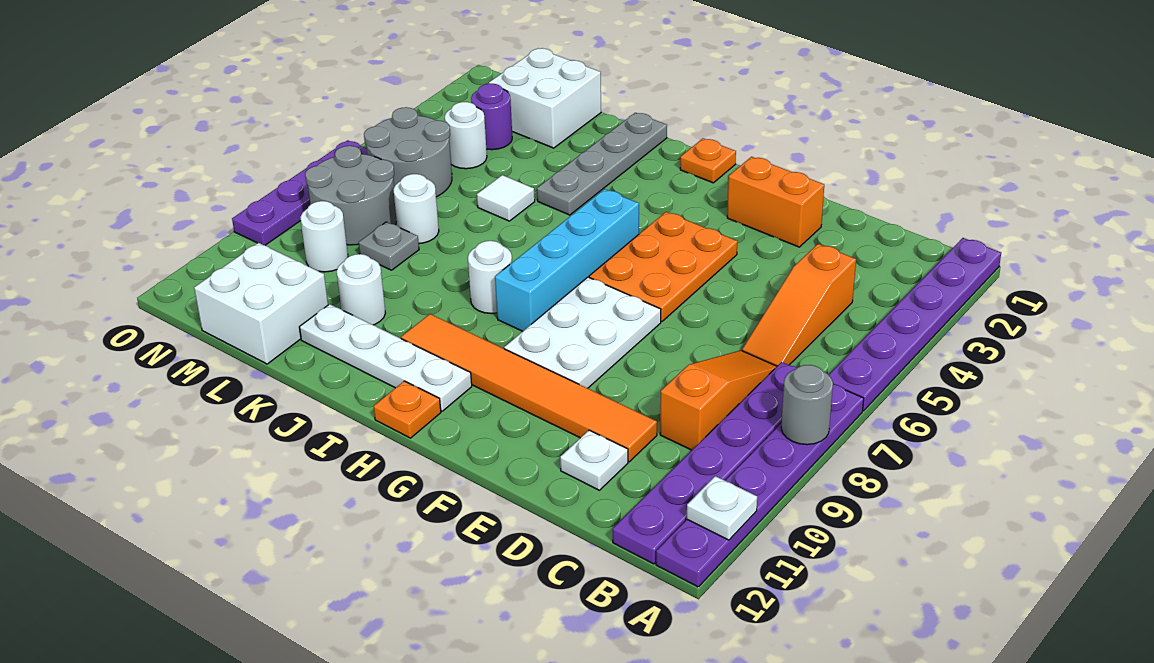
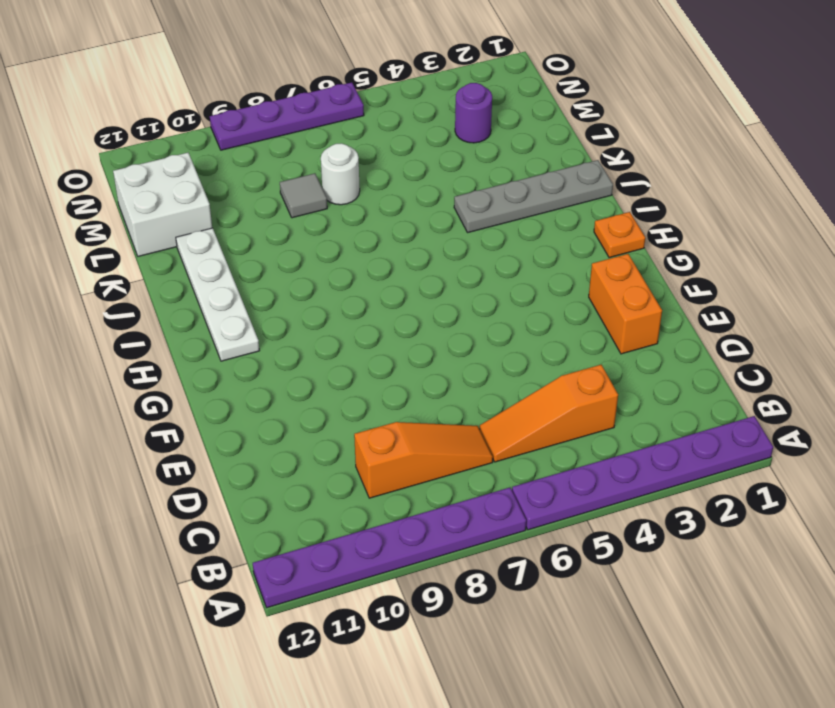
grey tile L8 level 1 -> grey plate L8 level 1
none -> purple plate B7:B12 level 1
none -> orange tile D10:I10 level 1
none -> white plate D11 level 1
none -> orange plate F4:G6 level 1

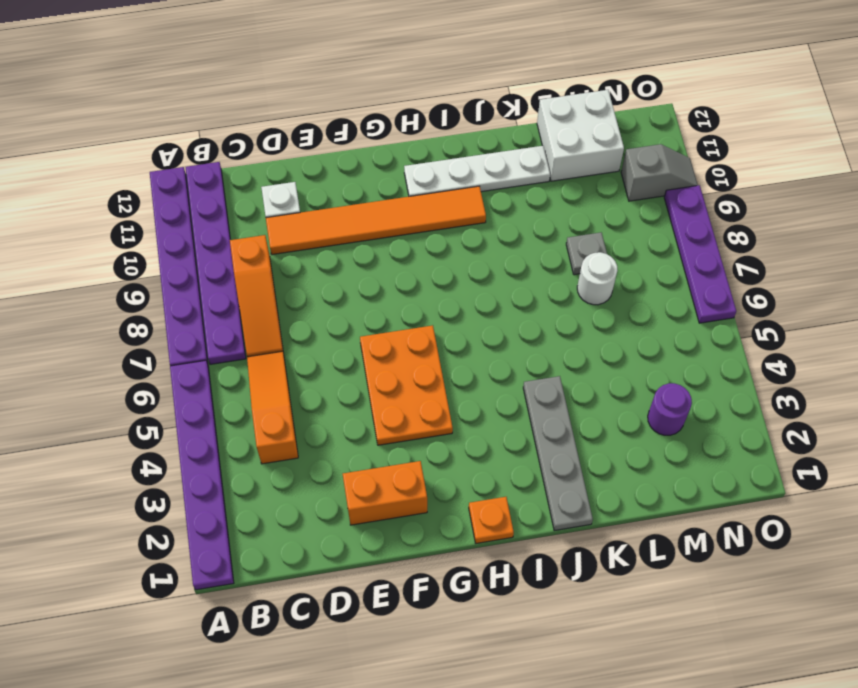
grey slope N10:O10 level 1 top N -> none
none -> white plate F7:G9 level 1
none -> cyan brick H5:H8 level 1
none -> orange plate H12 level 1
none -> white round brick I8 level 1

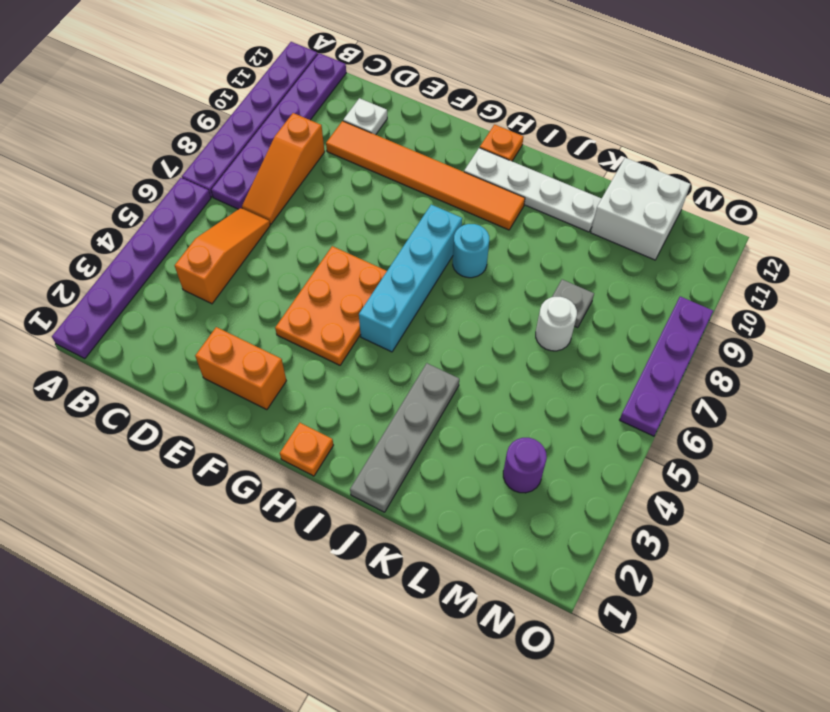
cyan round brick I8 level 1 -> white round brick I8 level 1
none -> white plate F7:G9 level 1
none -> white tile K5 level 1
none -> white round brick K10 level 1
none -> white brick L1:M2 level 1

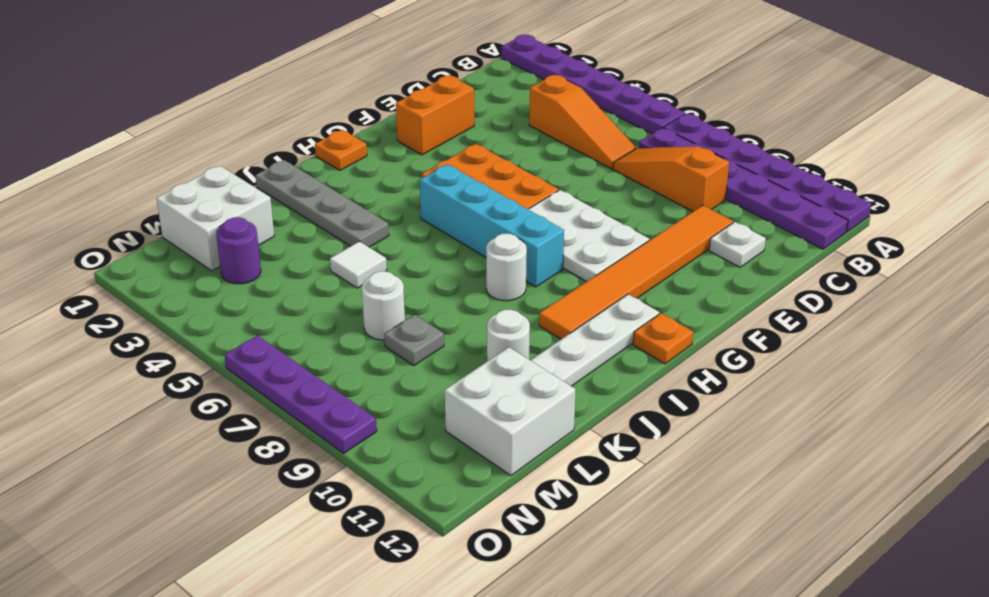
none -> white round brick M4 level 1
none -> grey round brick M5:N6 level 1
none -> grey round brick M7:N8 level 1
none -> white round brick M9 level 1

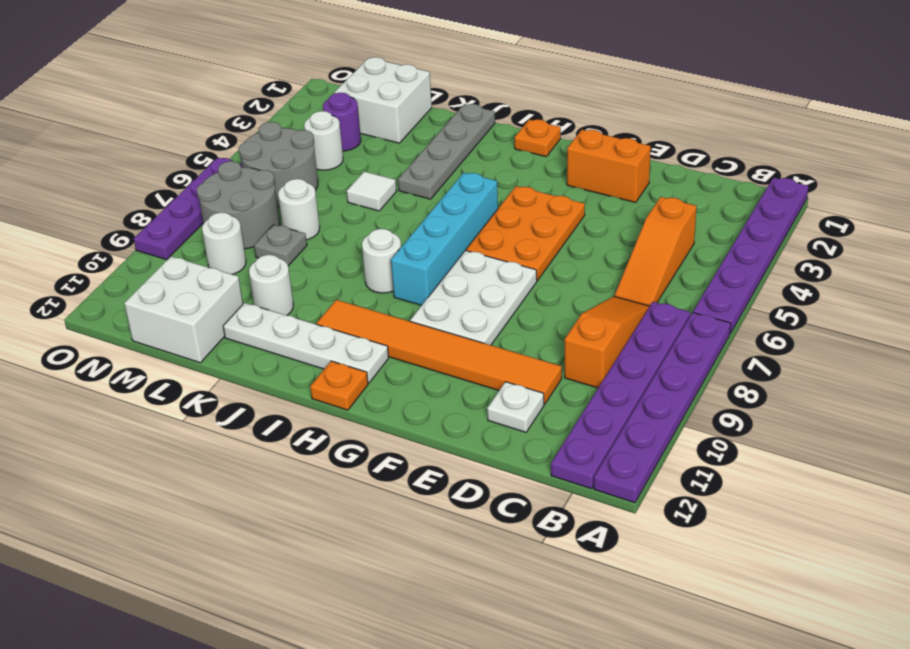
none -> grey round brick A8 level 2
none -> white plate A11 level 2

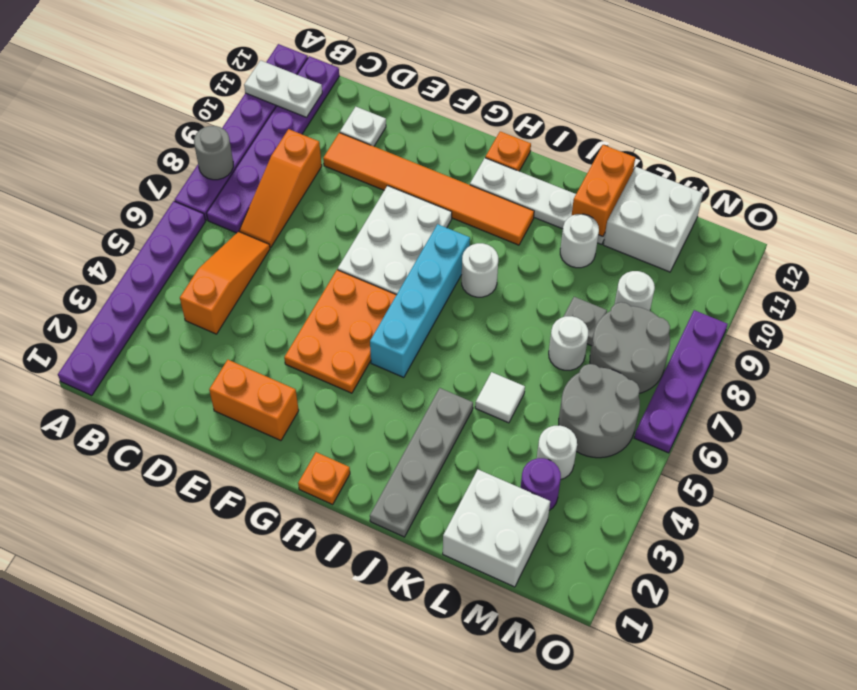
white plate A11:B11 level 2 -> white plate A11 level 2
orange brick K11:K12 level 2 -> none

